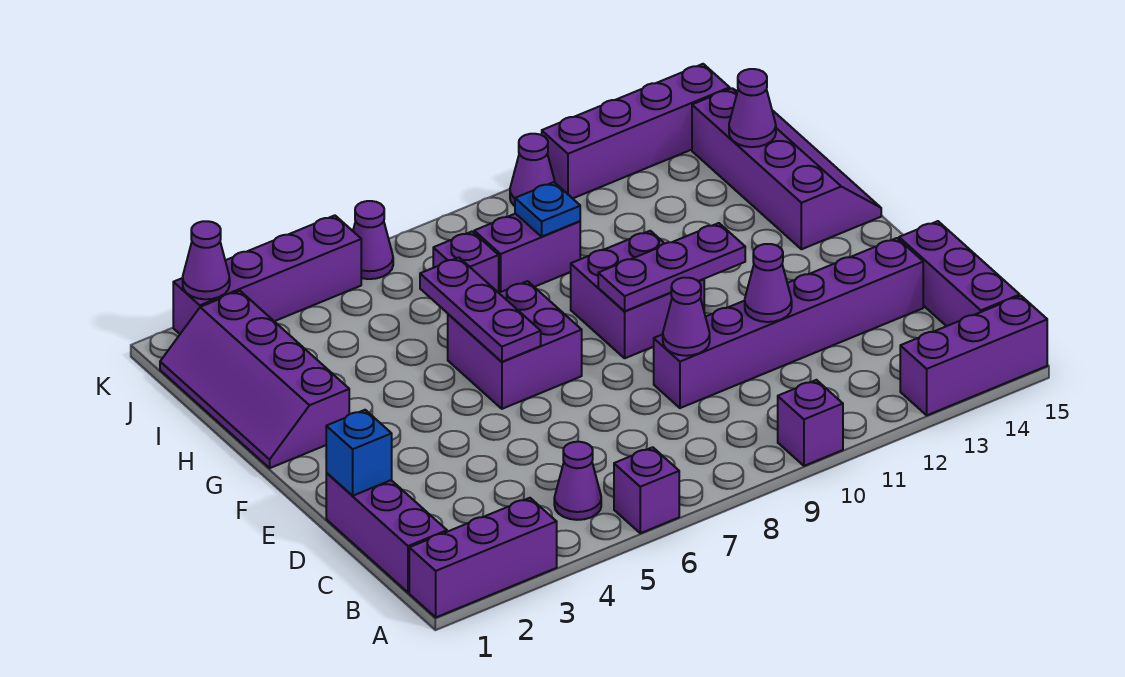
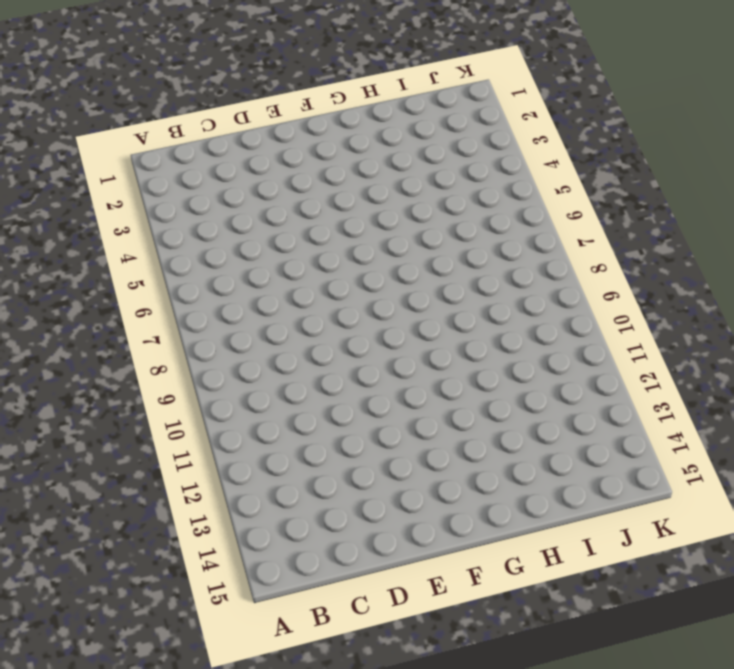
none -> purple brick A1:A3 level 1
none -> purple brick A6 level 1
none -> purple brick A10 level 1

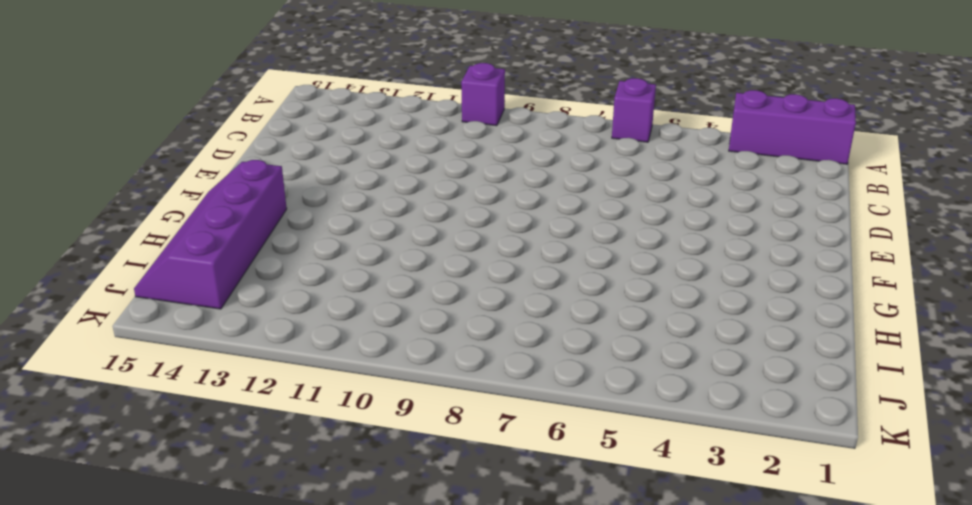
none -> purple brick A13:A15 level 1
none -> purple brick B1:D1 level 1
none -> purple cone B5 level 1

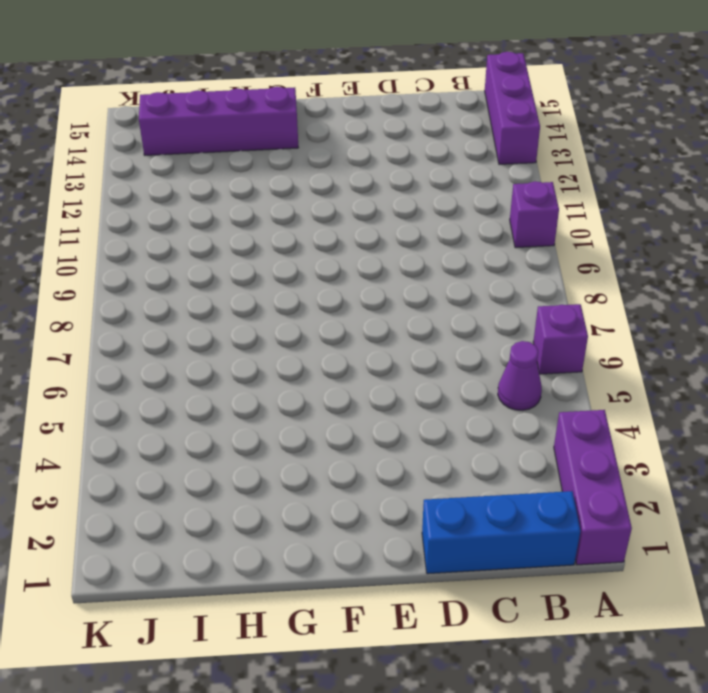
blue brick B1:D1 level 1 -> purple brick B1:D1 level 1
none -> purple brick B15:D15 level 1
none -> purple brick D9:D14 level 1
none -> purple brick F6:G7 level 1

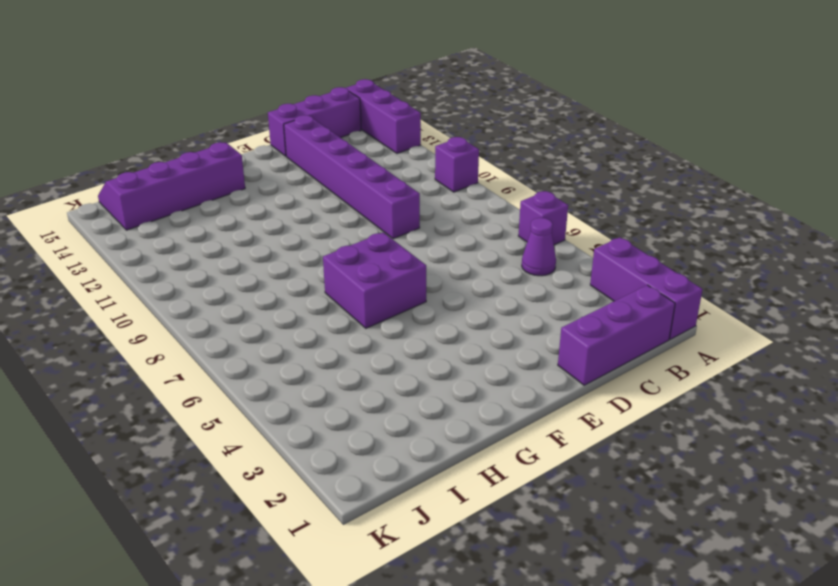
none -> purple brick F9:G10 level 1
none -> purple slope G1:J2 level 1 top 2
none -> purple brick I7 level 1

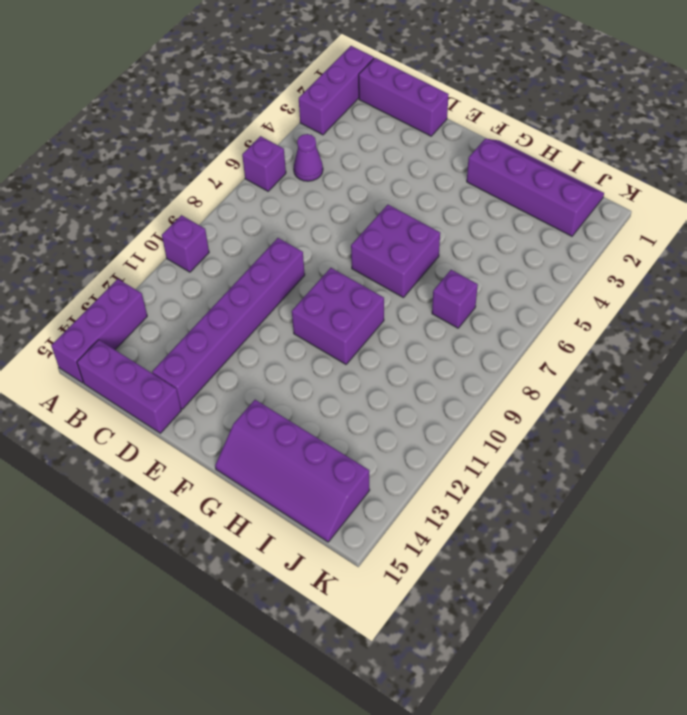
none -> purple brick I8:I9 level 1
none -> purple brick K2:K5 level 1
none -> purple cone K6 level 1

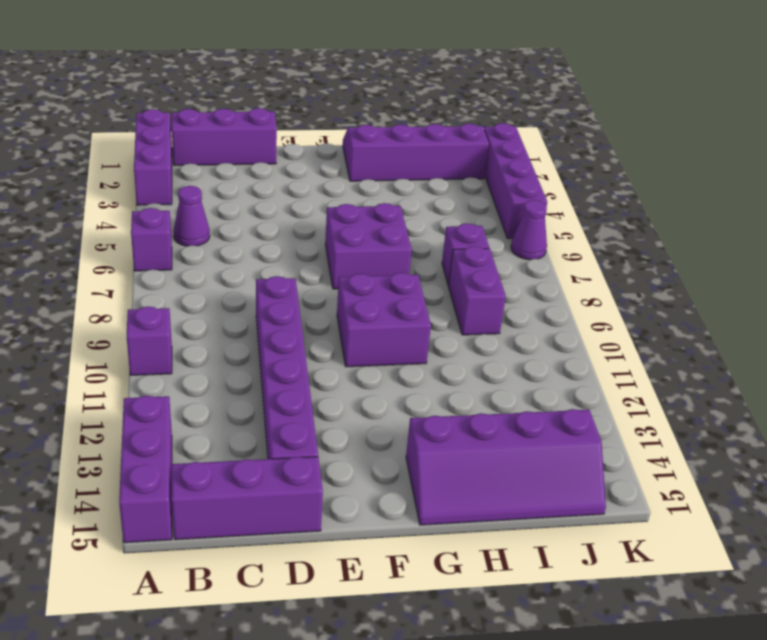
none -> purple cone K10 level 1
none -> purple brick K11:K14 level 1
none -> blue brick D1 level 2

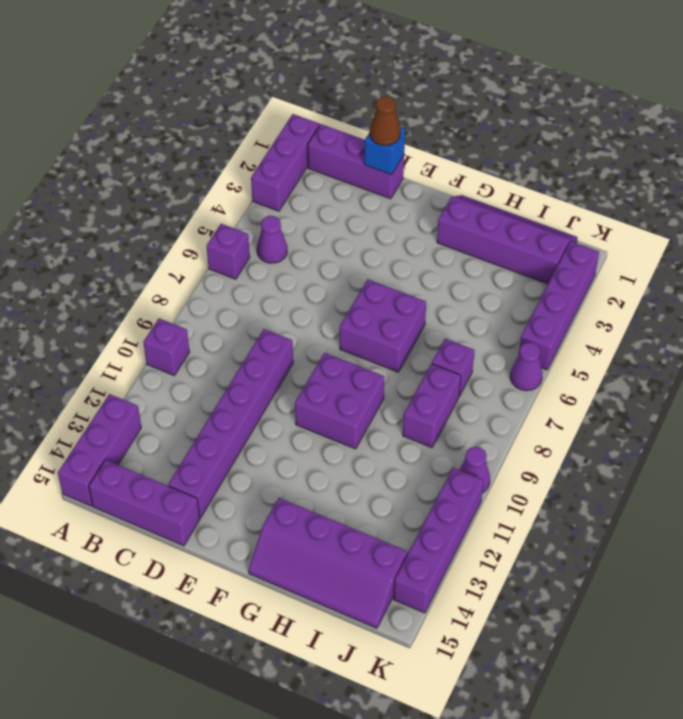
brown cone D1 level 3 -> none
none -> purple cone D9 level 2
none -> purple cone D11 level 2
none -> purple plate F6:H6 level 2

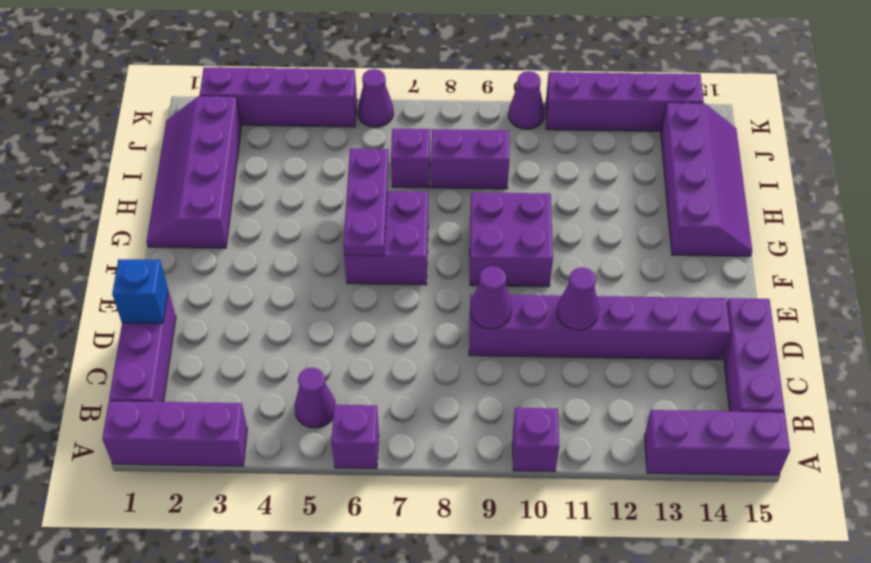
none -> purple plate F9:F11 level 2
none -> blue plate I9 level 2
none -> purple cone I14 level 2

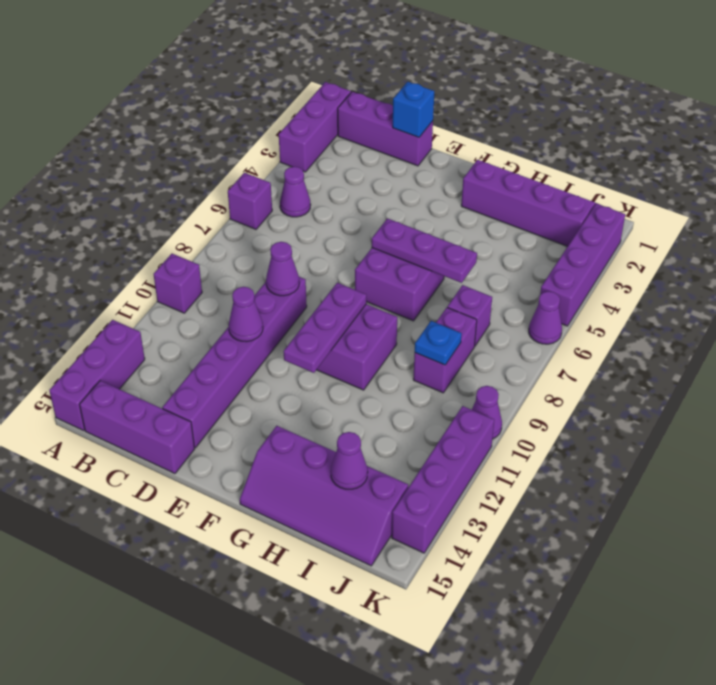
none -> purple cone K2 level 2

